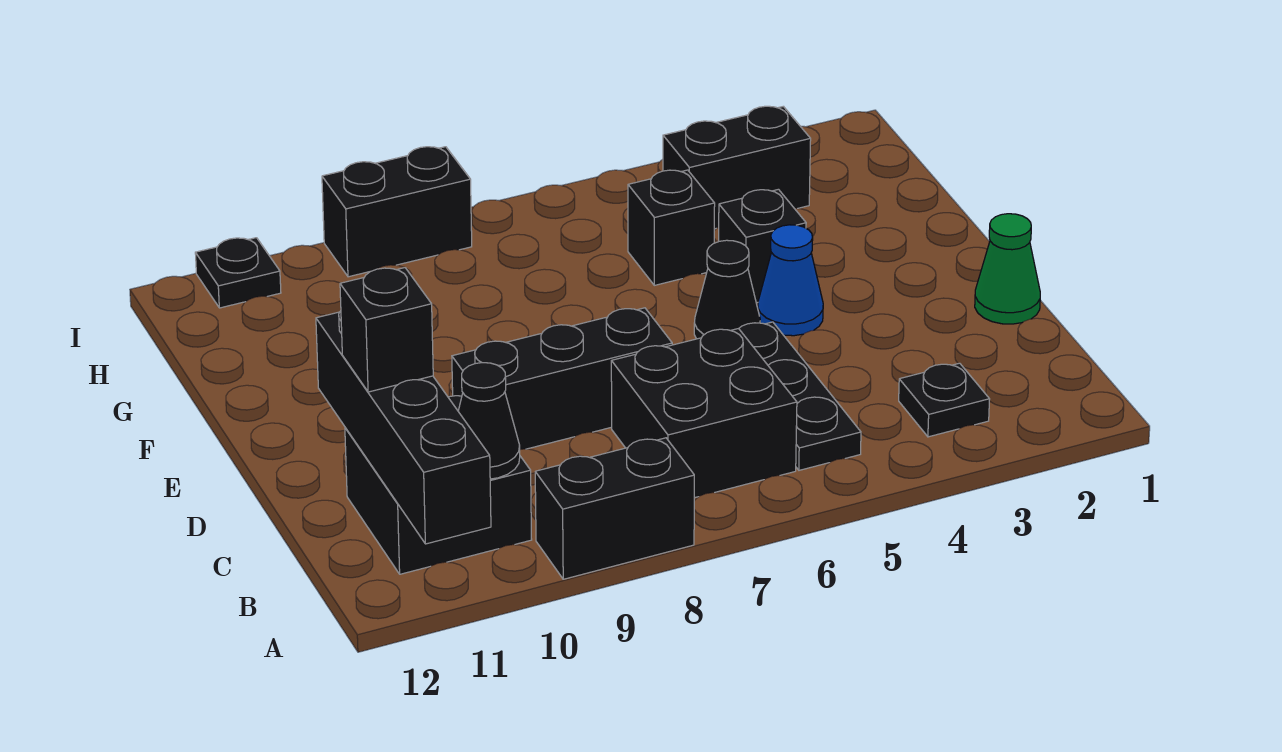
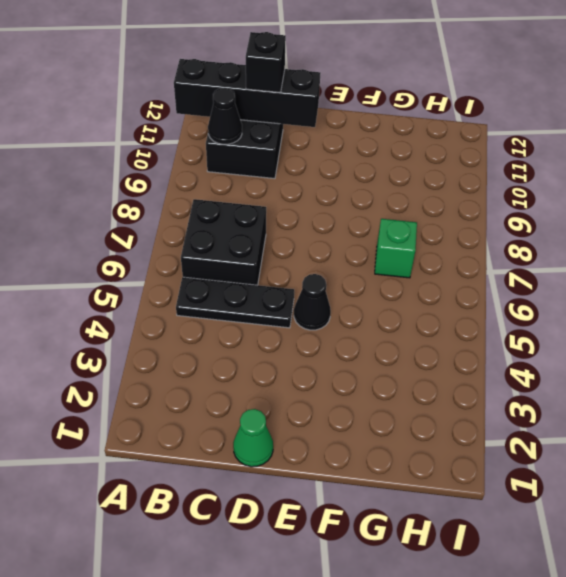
green brick G7 level 1 -> none
none -> black brick A8:A9 level 1
none -> black plate B3 level 1
none -> black brick D7:D9 level 1

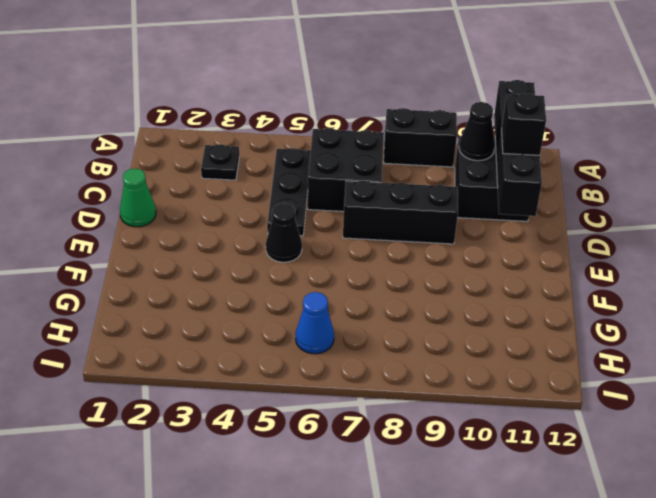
blue cone H6 level 1 -> blue cone E4 level 1
none -> black brick F4 level 1
none -> black brick G5 level 1
none -> black brick H3:H4 level 1

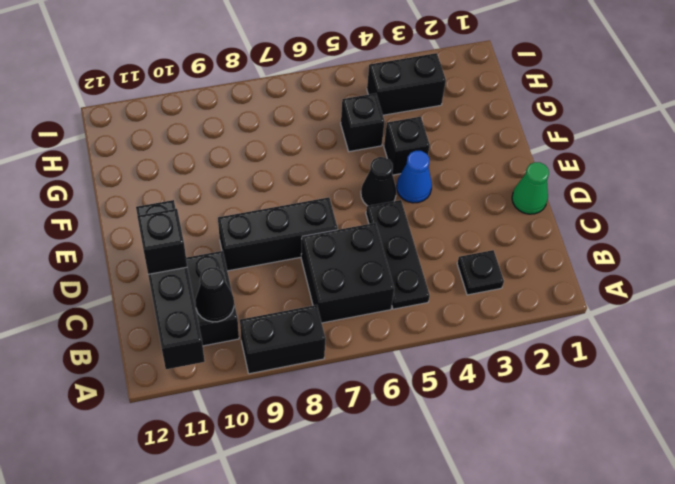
none -> black brick I8:I9 level 1
none -> black plate I11 level 1

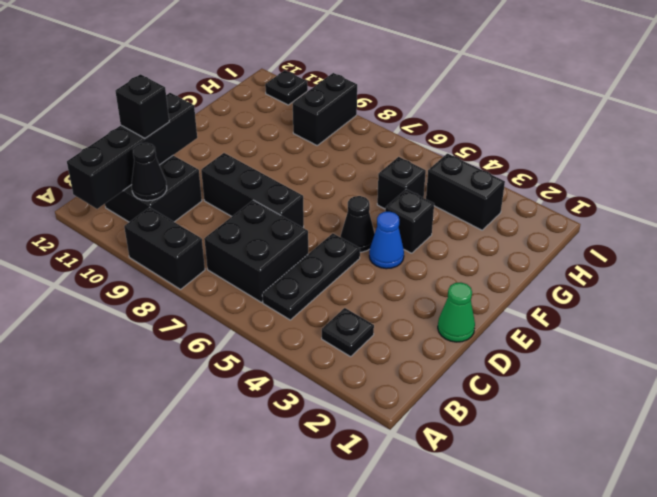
black brick H9:I9 level 1 -> black brick I8:I9 level 1

